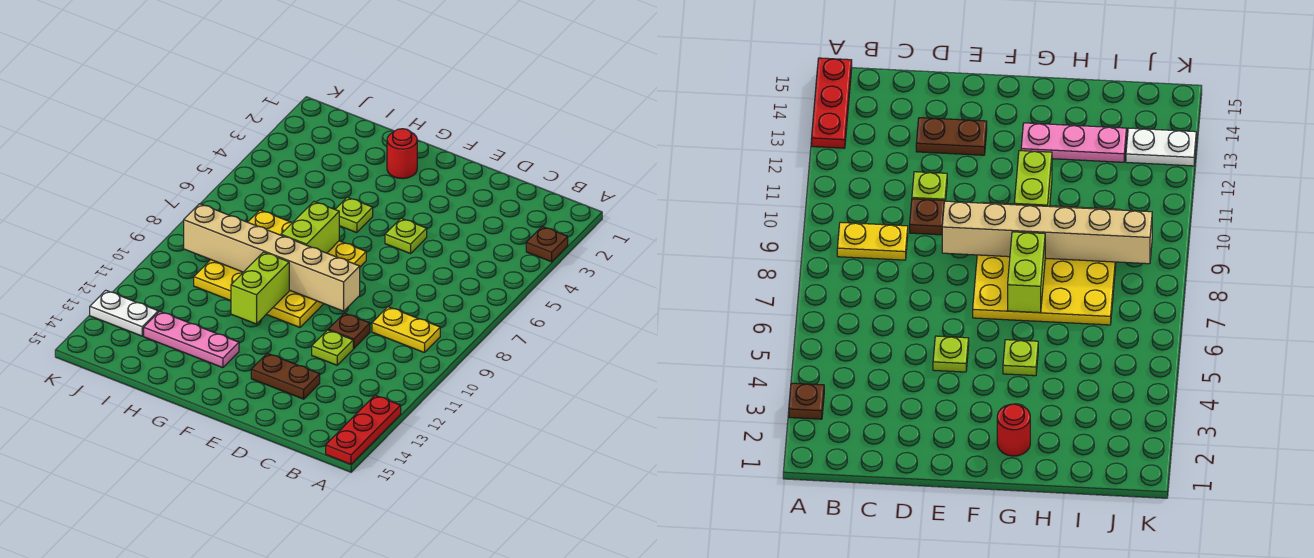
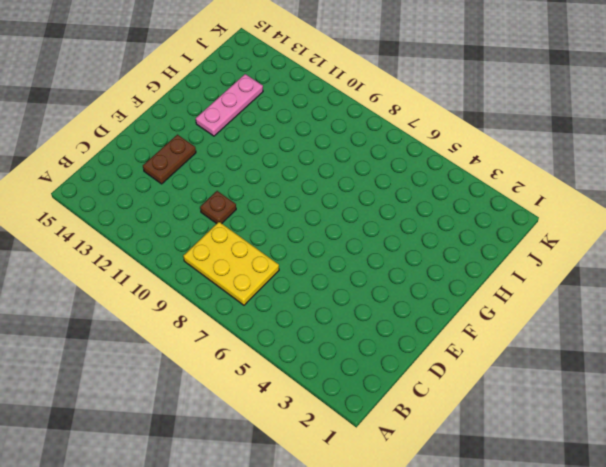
yellow plate B7:C9 level 1 -> yellow plate B9:C9 level 1
none -> brown plate A3 level 1
none -> red plate A13:A15 level 1
none -> lime plate D11 level 1

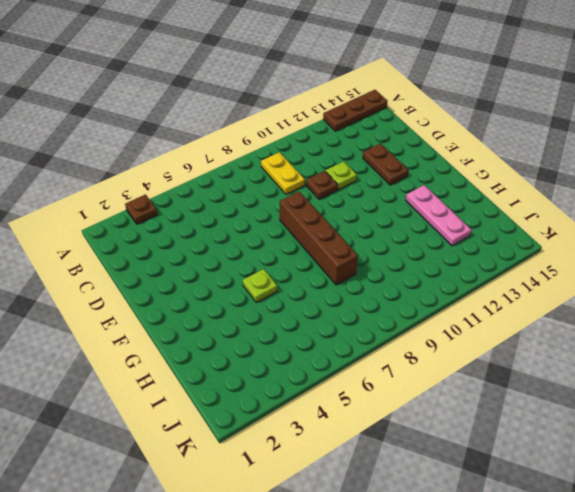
brown plate A13:A15 level 1 -> red plate A13:A15 level 1
brown brick E8:H8 level 1 -> yellow plate F7:I10 level 1
none -> lime plate E5 level 1
none -> red round brick G2 level 1
none -> white plate J13:K13 level 1

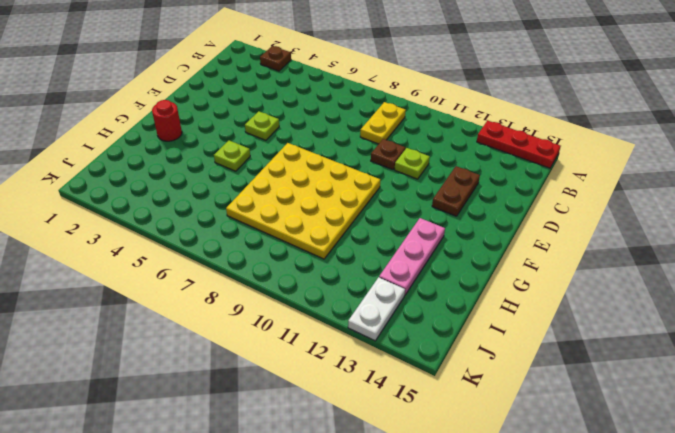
none -> tan brick E9:J9 level 2
none -> lime brick G7:G8 level 2
none -> lime brick G10:G11 level 2

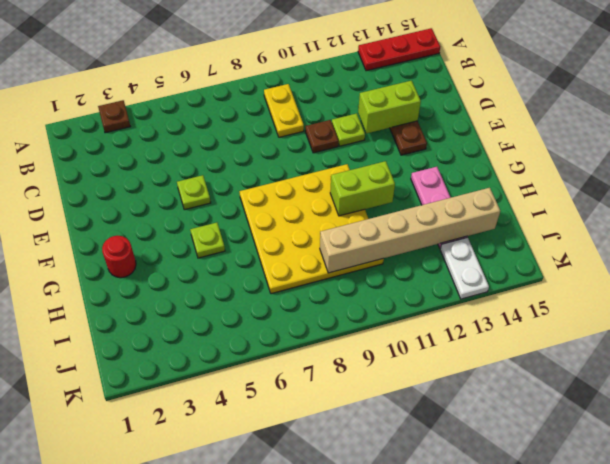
lime brick D12:D13 level 2 -> lime brick G7:G8 level 2
tan brick I9:I14 level 2 -> tan brick E9:J9 level 2

